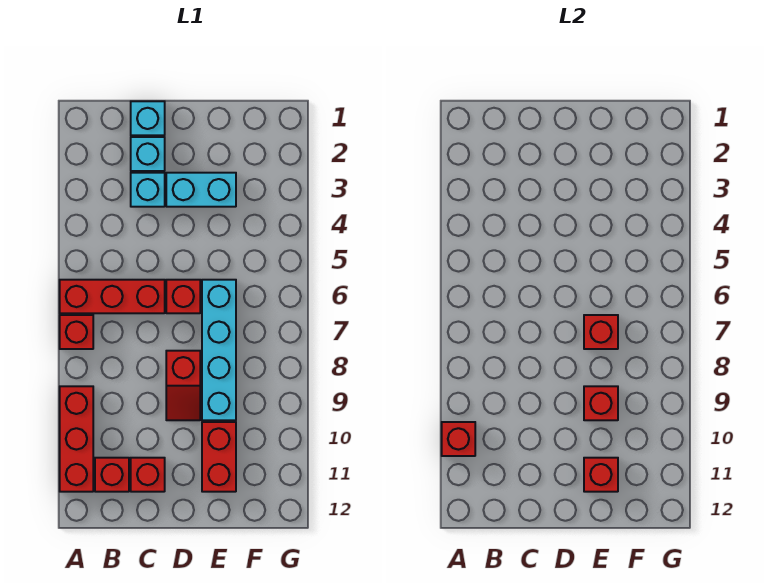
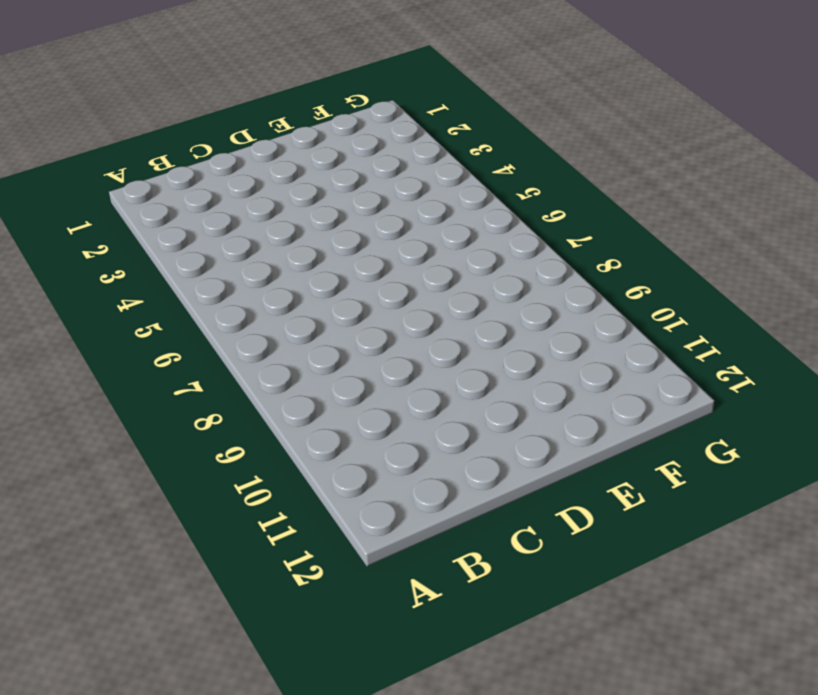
none -> red brick A6:C6 level 1
none -> red brick A7 level 1
none -> red brick A9:A11 level 1

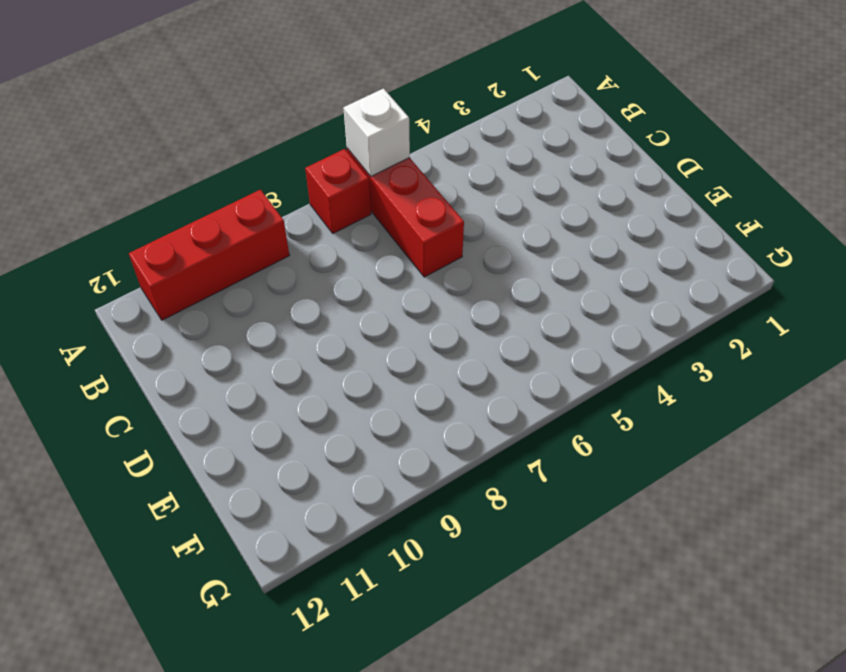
white brick A6 level 2 -> none
none -> red brick B11 level 1
none -> cyan brick C1 level 1
none -> cyan brick C2 level 1

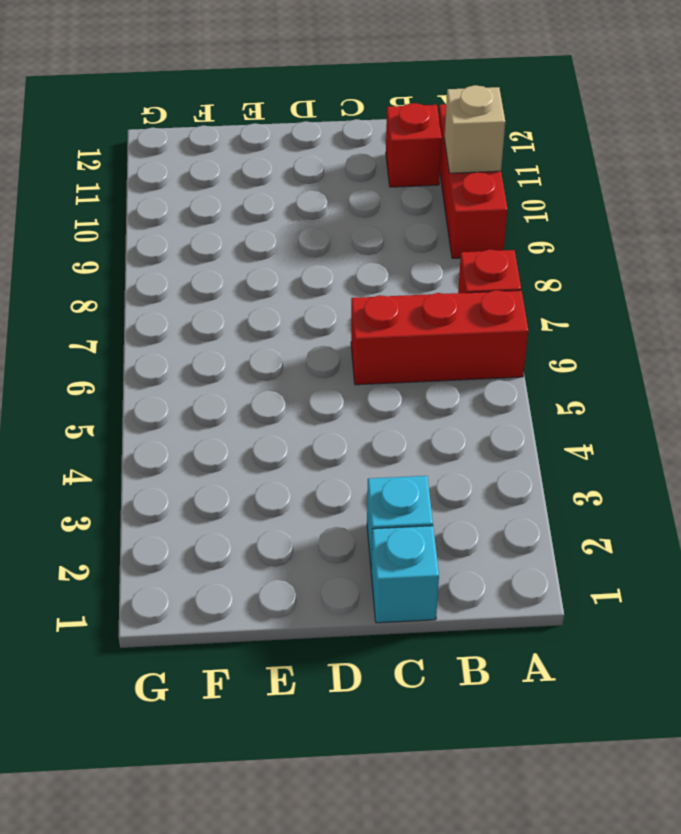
tan brick A10 level 2 -> red brick A10 level 2
none -> cyan brick C3 level 1
none -> red brick C11 level 1
none -> cyan brick D3:E3 level 1

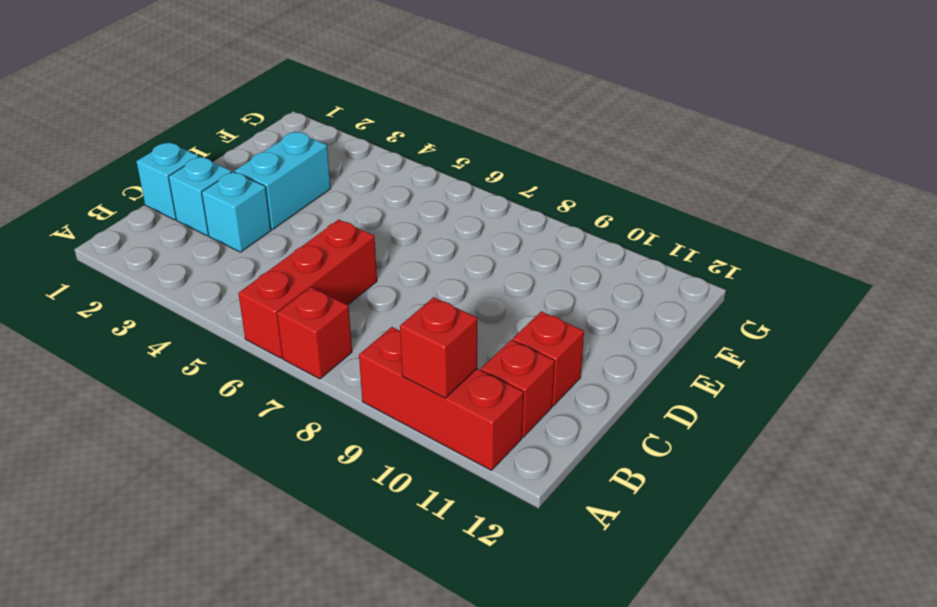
none -> red brick D6 level 1
none -> red slope D8:D9 level 1 top 8
none -> cyan brick E6:E9 level 1

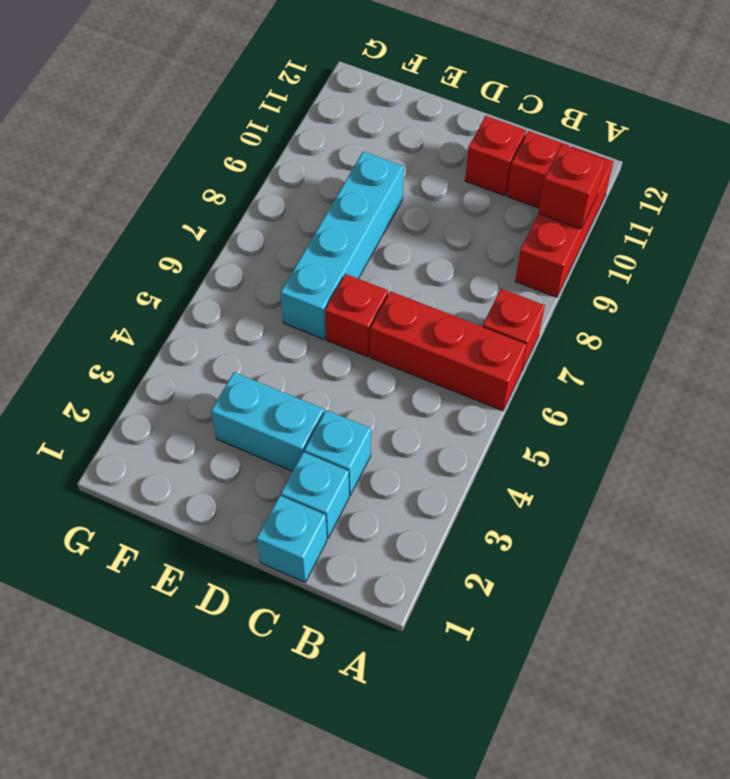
none -> red slope D8:D9 level 1 top 8
none -> red brick E10:E11 level 1
none -> red brick E7 level 2

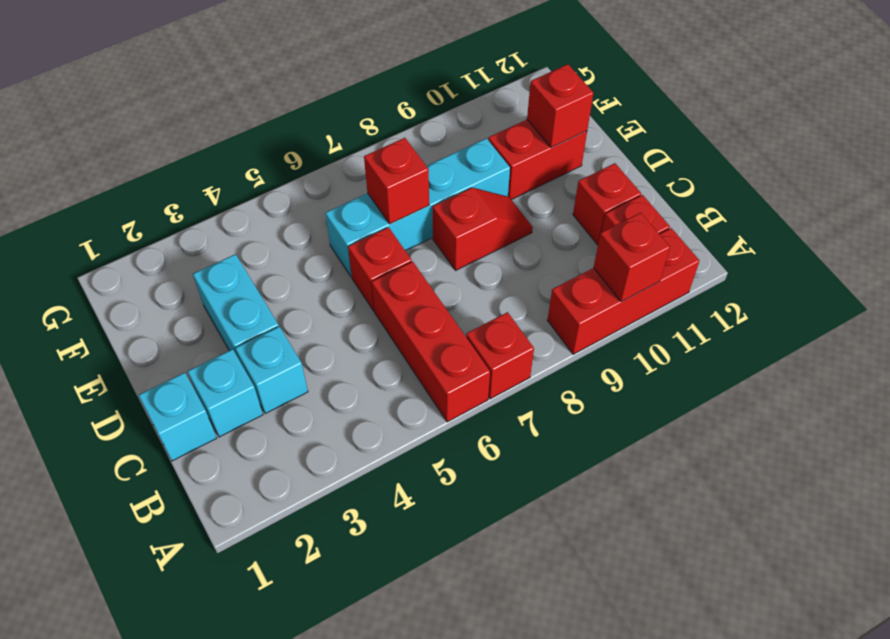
none -> red brick E9 level 2

